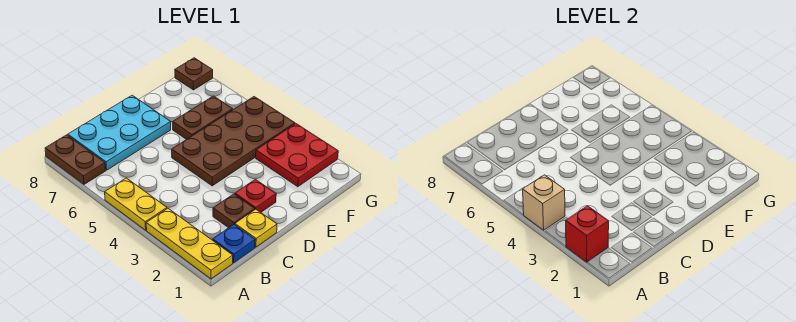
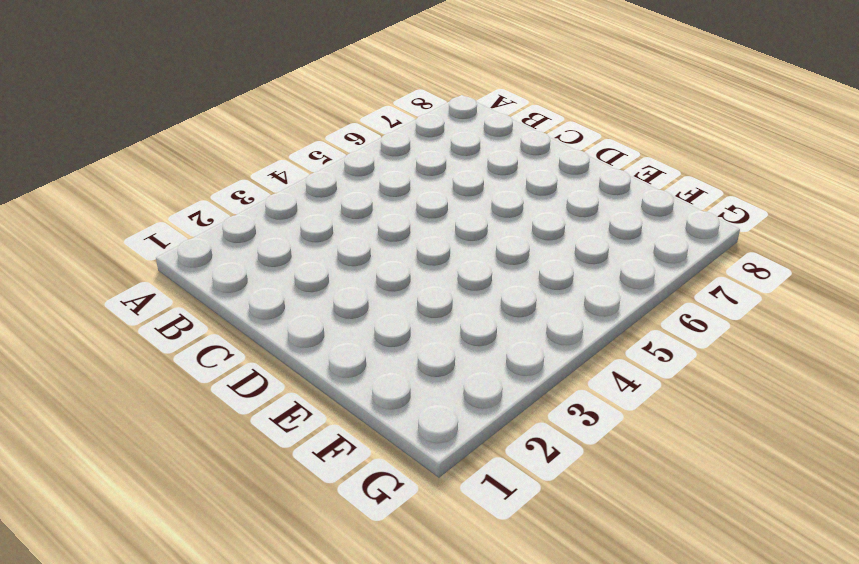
none -> yellow plate A1:A3 level 1
none -> yellow plate A4:A5 level 1
none -> brown plate A7:A8 level 1

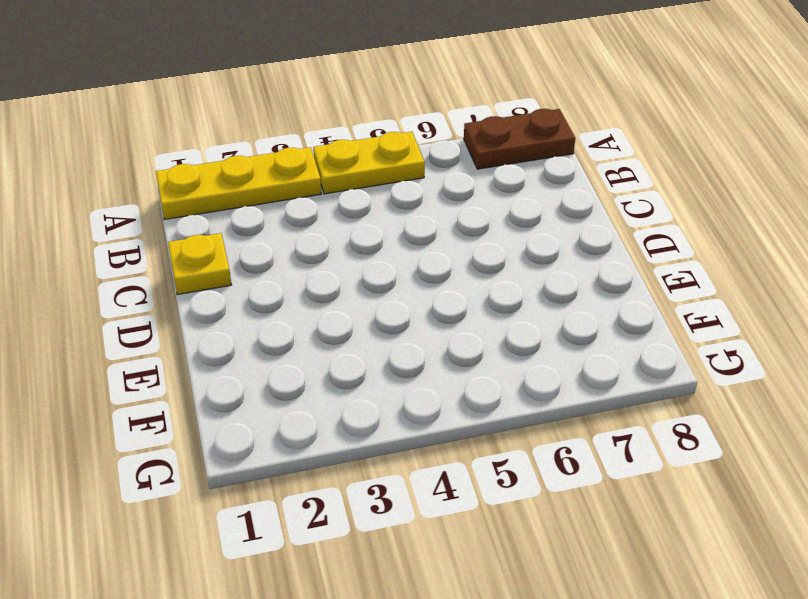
none -> blue plate B1 level 1
none -> cyan plate B7:D8 level 1
none -> brown plate C2 level 1

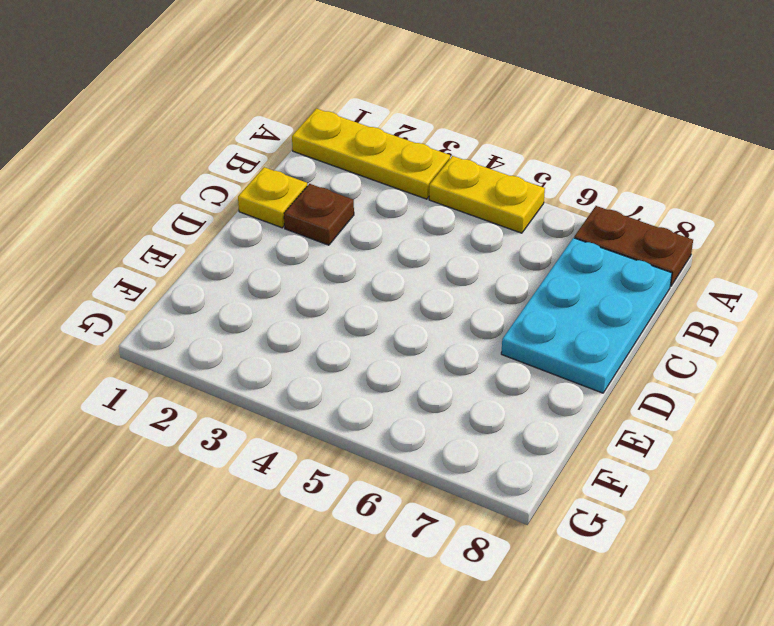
none -> blue plate B1 level 1
none -> red plate D2 level 1
none -> brown plate D4:G5 level 1

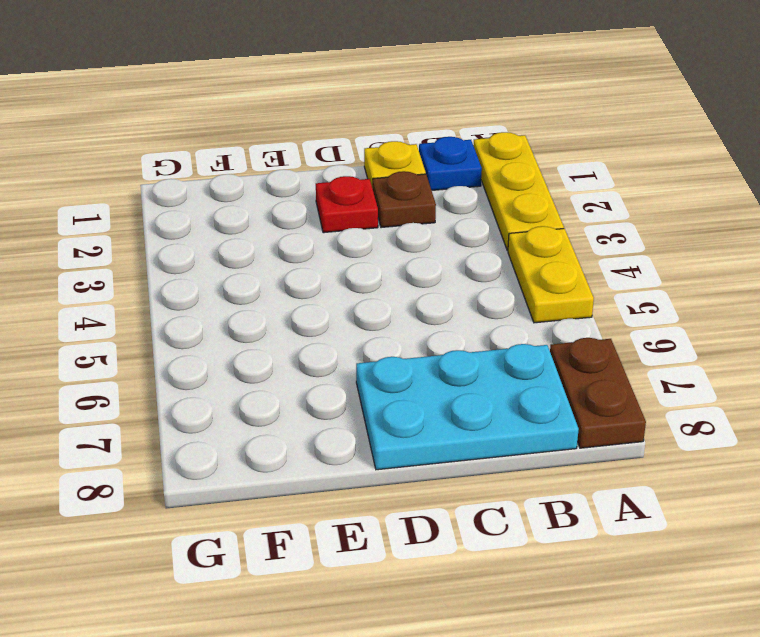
none -> brown plate D4:G5 level 1
none -> brown plate E6:F6 level 1
none -> red plate F2:G3 level 1

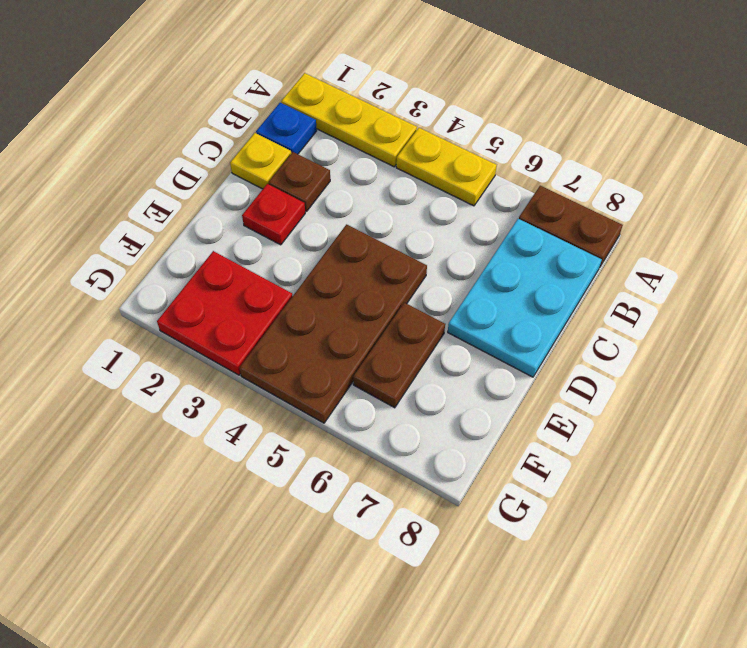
none -> brown plate G8 level 1
none -> red brick A2 level 2
none -> tan brick A4 level 2

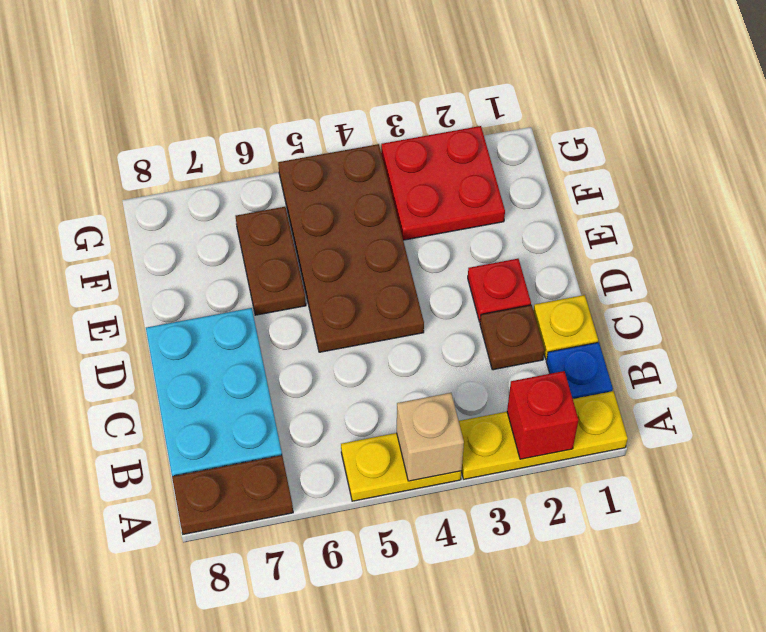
none -> brown plate G8 level 1

